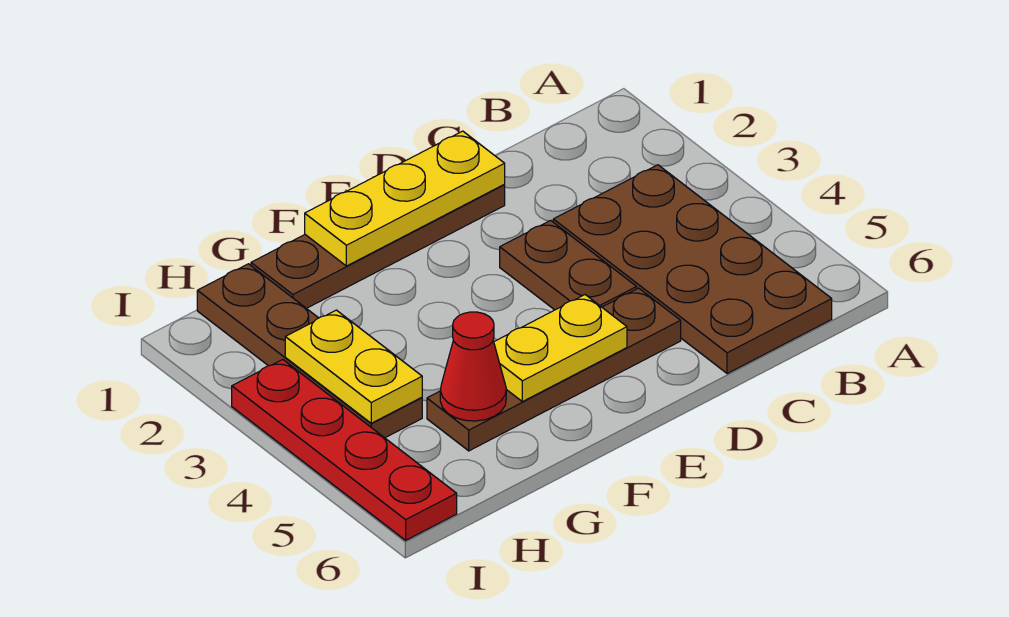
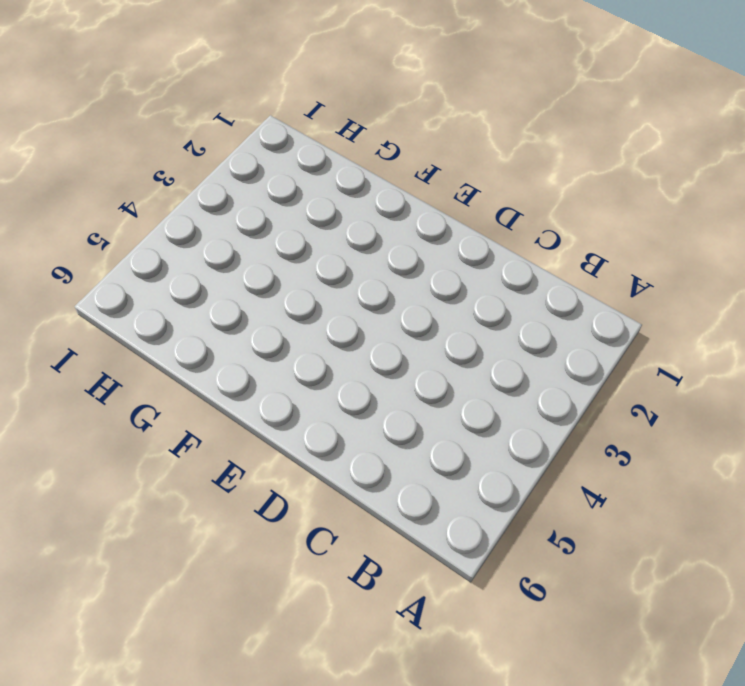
none -> brown plate B3:C6 level 1
none -> brown plate D1:G1 level 1

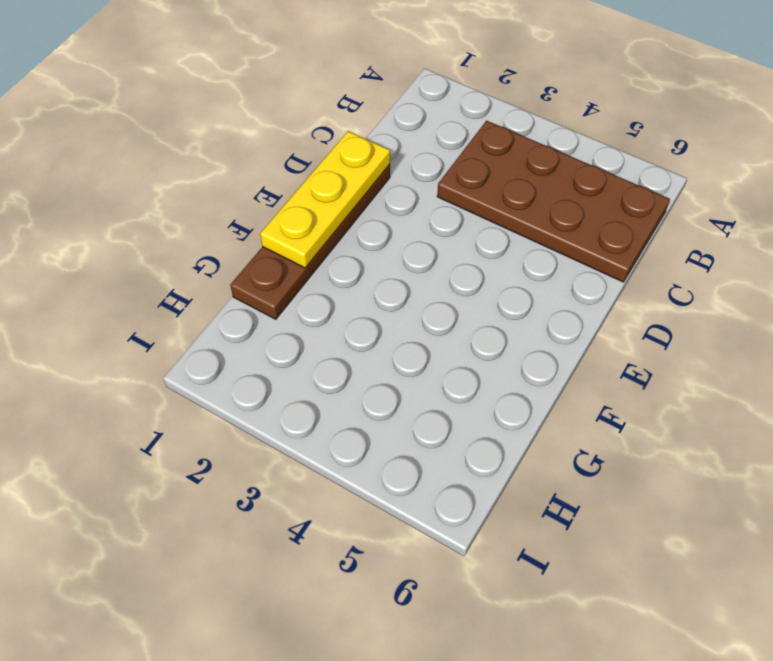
none -> brown plate D3:D4 level 1
none -> brown plate D5:G5 level 1

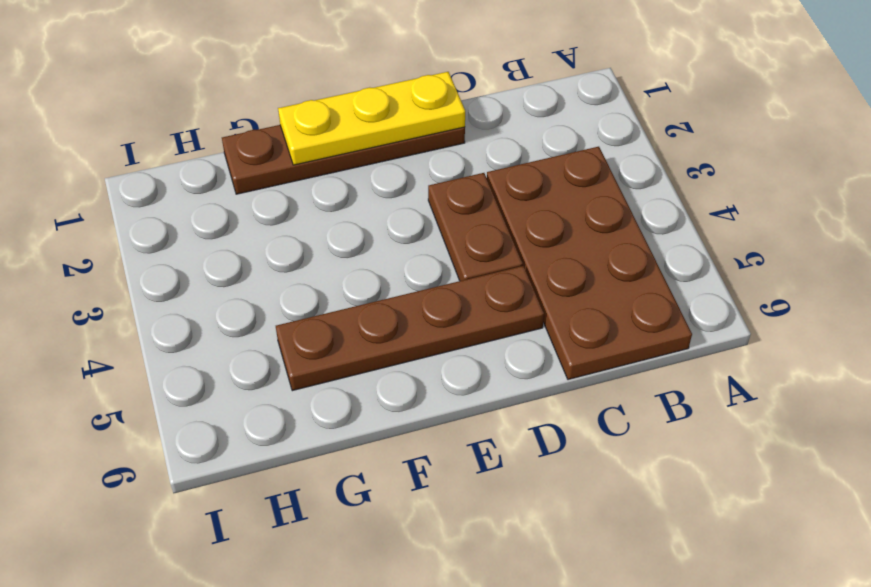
none -> brown plate H1:H4 level 1
none -> red plate I3:I6 level 1

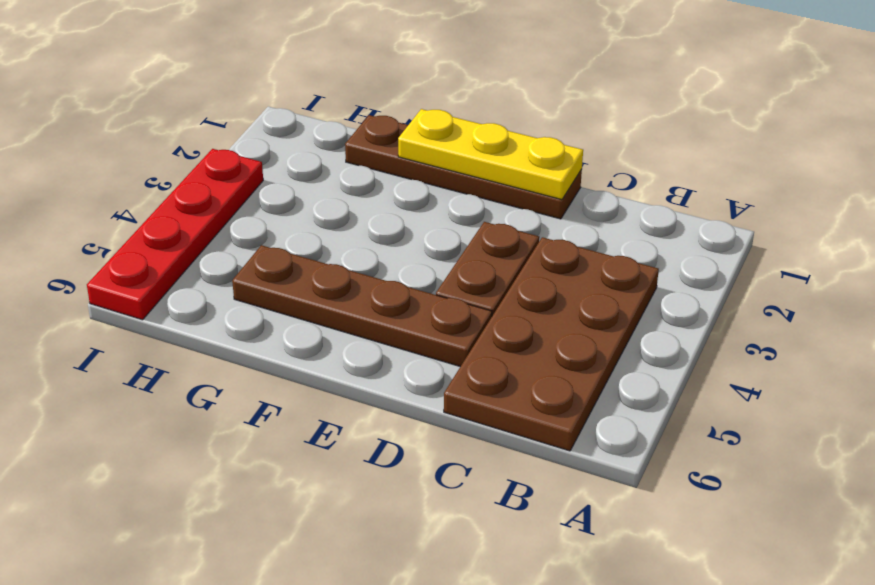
none -> brown plate H1:H4 level 1
none -> yellow plate E5:F5 level 2

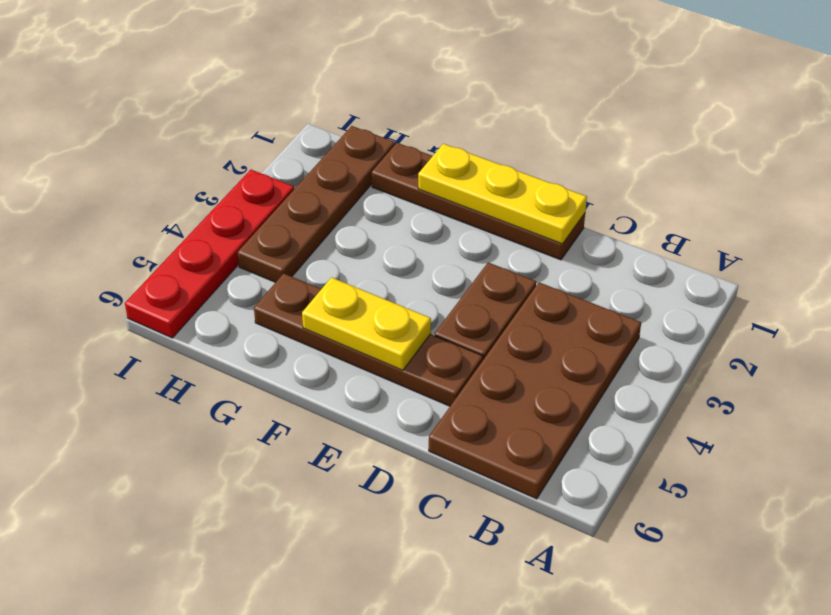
none -> red cone G5 level 2
none -> yellow plate H3:H4 level 2

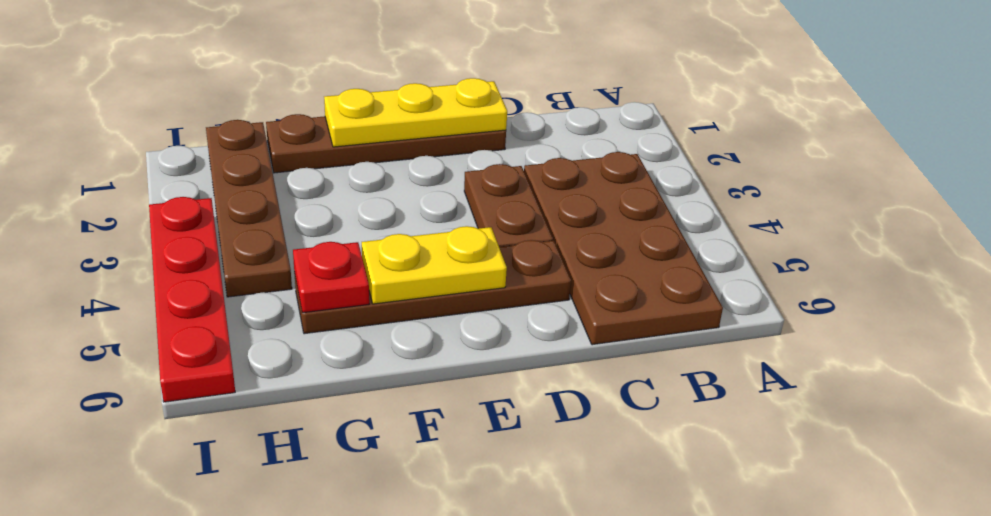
red plate G5 level 2 -> red cone G5 level 2
none -> yellow plate H3:H4 level 2

